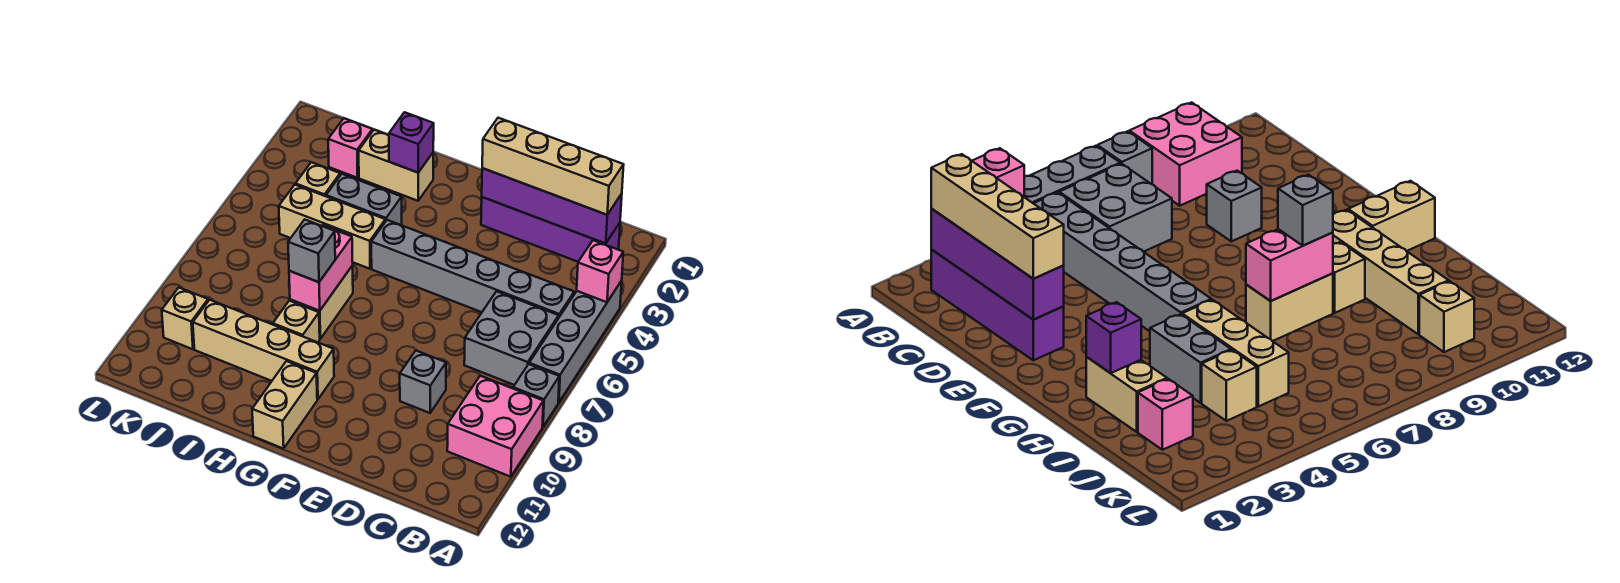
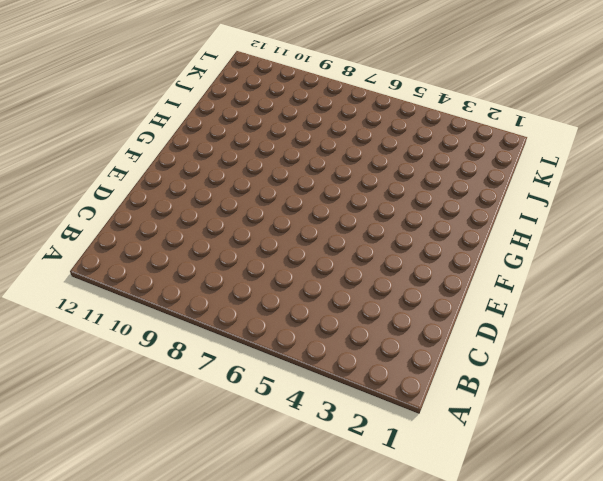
none -> grey brick A4:A7 level 1
none -> grey brick A8 level 1
none -> pink brick A9:B10 level 1

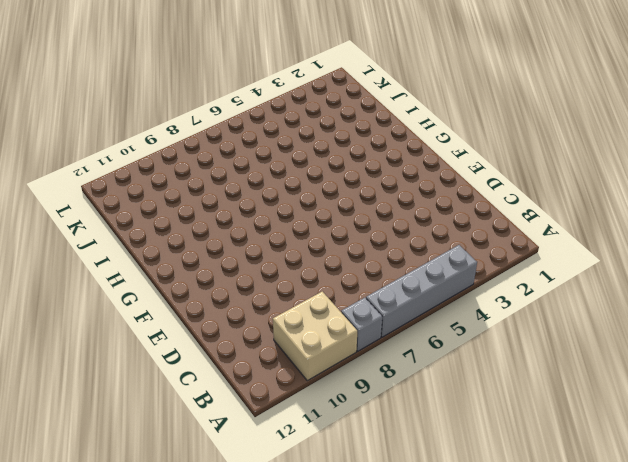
tan brick A9:B10 level 1 -> pink brick A9:B10 level 1
none -> purple brick B2:E2 level 1
none -> grey brick B5:G5 level 1
none -> grey brick B6:C7 level 1

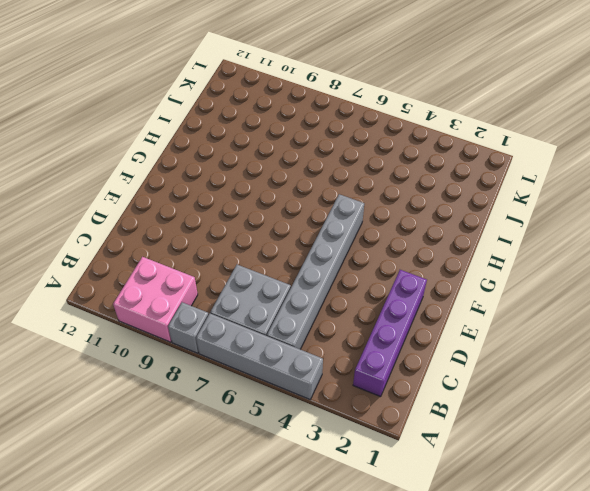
none -> grey brick D9 level 1
none -> tan brick G10:J10 level 1
none -> tan brick G11:G12 level 1

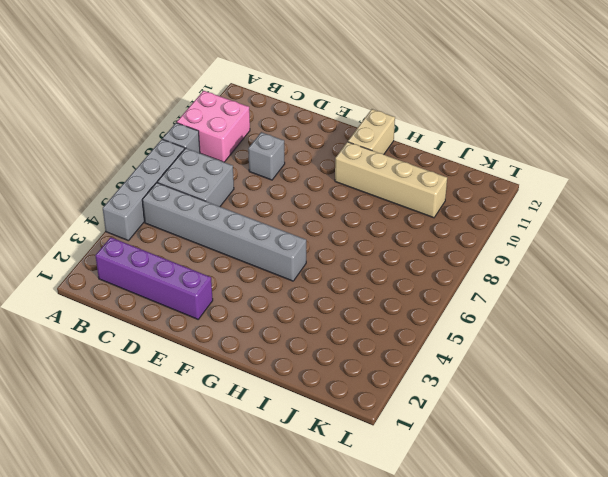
none -> tan brick H2:I2 level 1
none -> grey brick H4:I4 level 1
none -> tan brick H5:J5 level 1

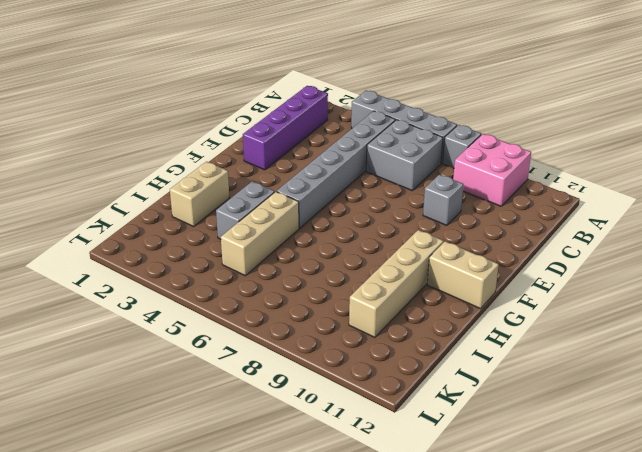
none -> tan brick H7:H8 level 1
none -> tan brick H9 level 1
none -> pink brick J2 level 1

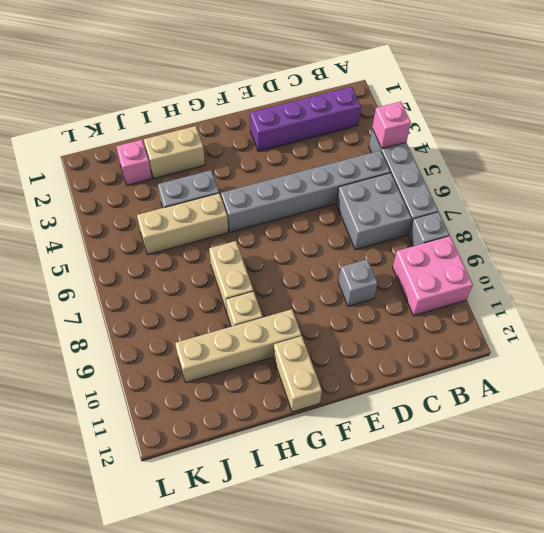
none -> tan brick J4 level 1
none -> tan brick K10 level 1
none -> purple brick B2:E2 level 2

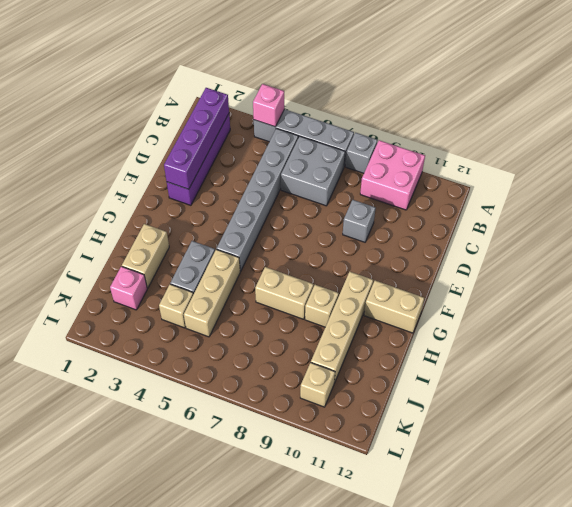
none -> purple brick H2 level 2
none -> pink brick H7:H8 level 2
none -> tan brick B2:E2 level 3

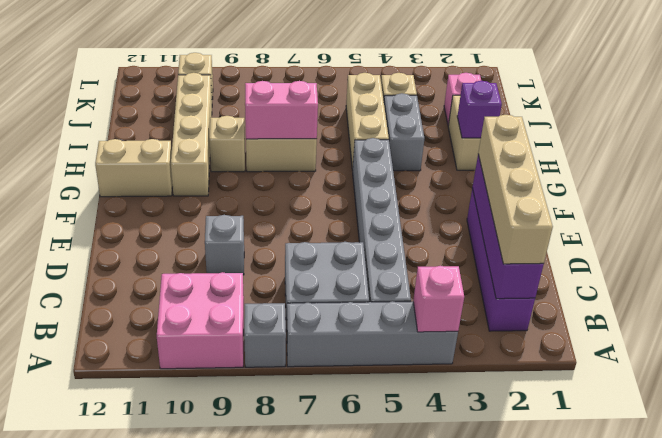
none -> grey brick H8 level 3

